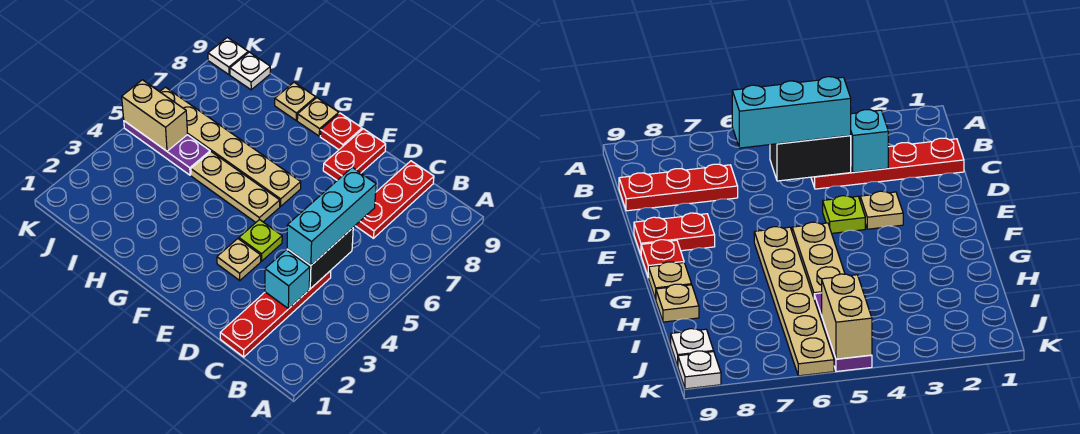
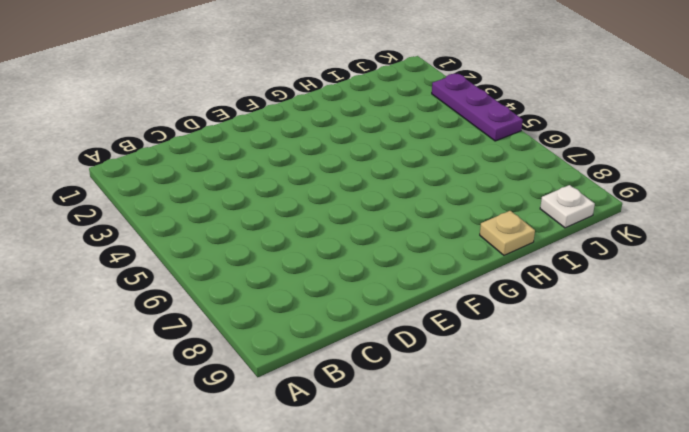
purple plate K3:K5 level 1 -> purple plate I5:K5 level 1
none -> red plate C1:C4 level 1
none -> red plate C7:C9 level 1
none -> tan plate E3 level 1

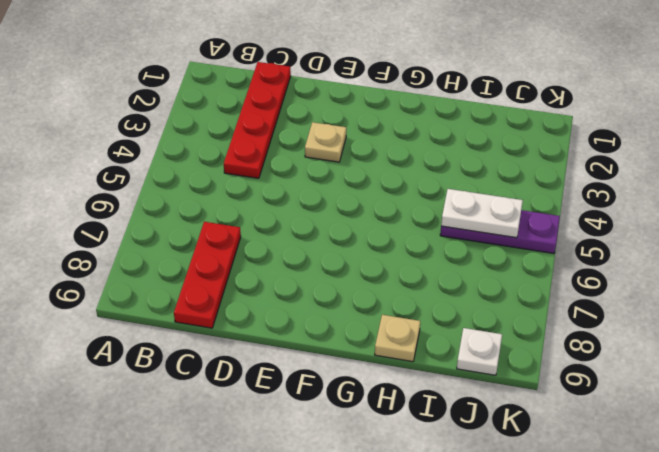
white plate I5:J5 level 2 -> tan brick J5:K5 level 2
none -> lime plate E4 level 1
none -> red plate E8:E9 level 1
none -> tan plate F5:H5 level 1

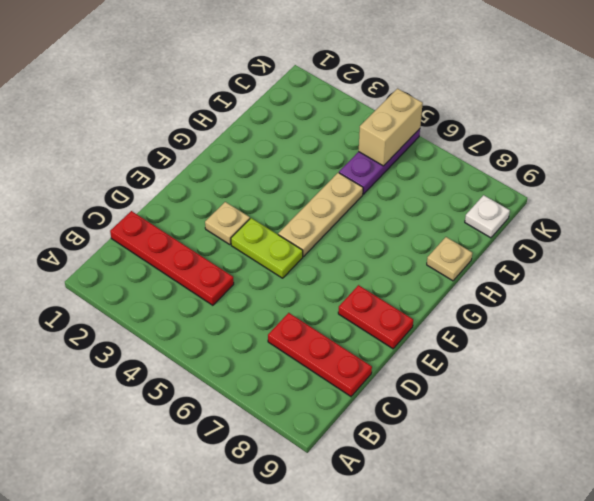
lime plate E4:E5 level 1 -> lime plate E4 level 1
none -> tan plate F6:K6 level 1
none -> red plate F9 level 1
none -> tan plate G9 level 1

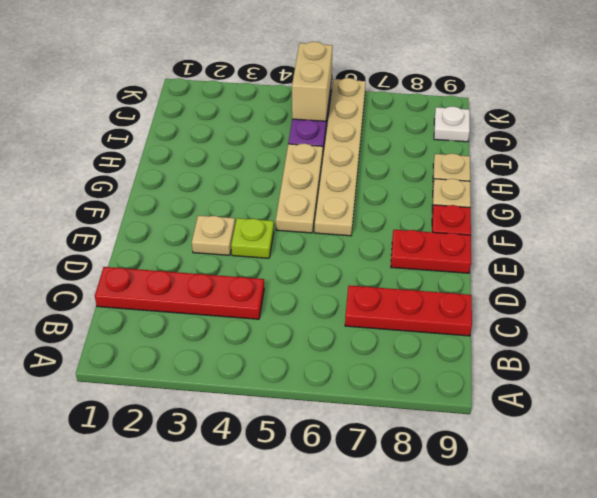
none -> white plate K9 level 1
none -> cyan brick C3 level 2
none -> black brick C4:C5 level 2

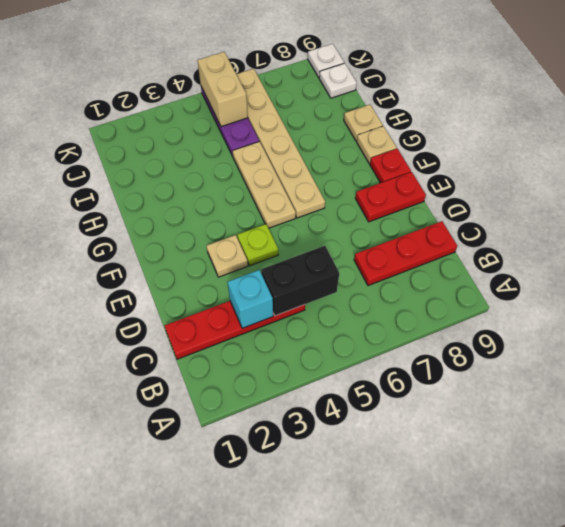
none -> cyan brick C4:C6 level 3

